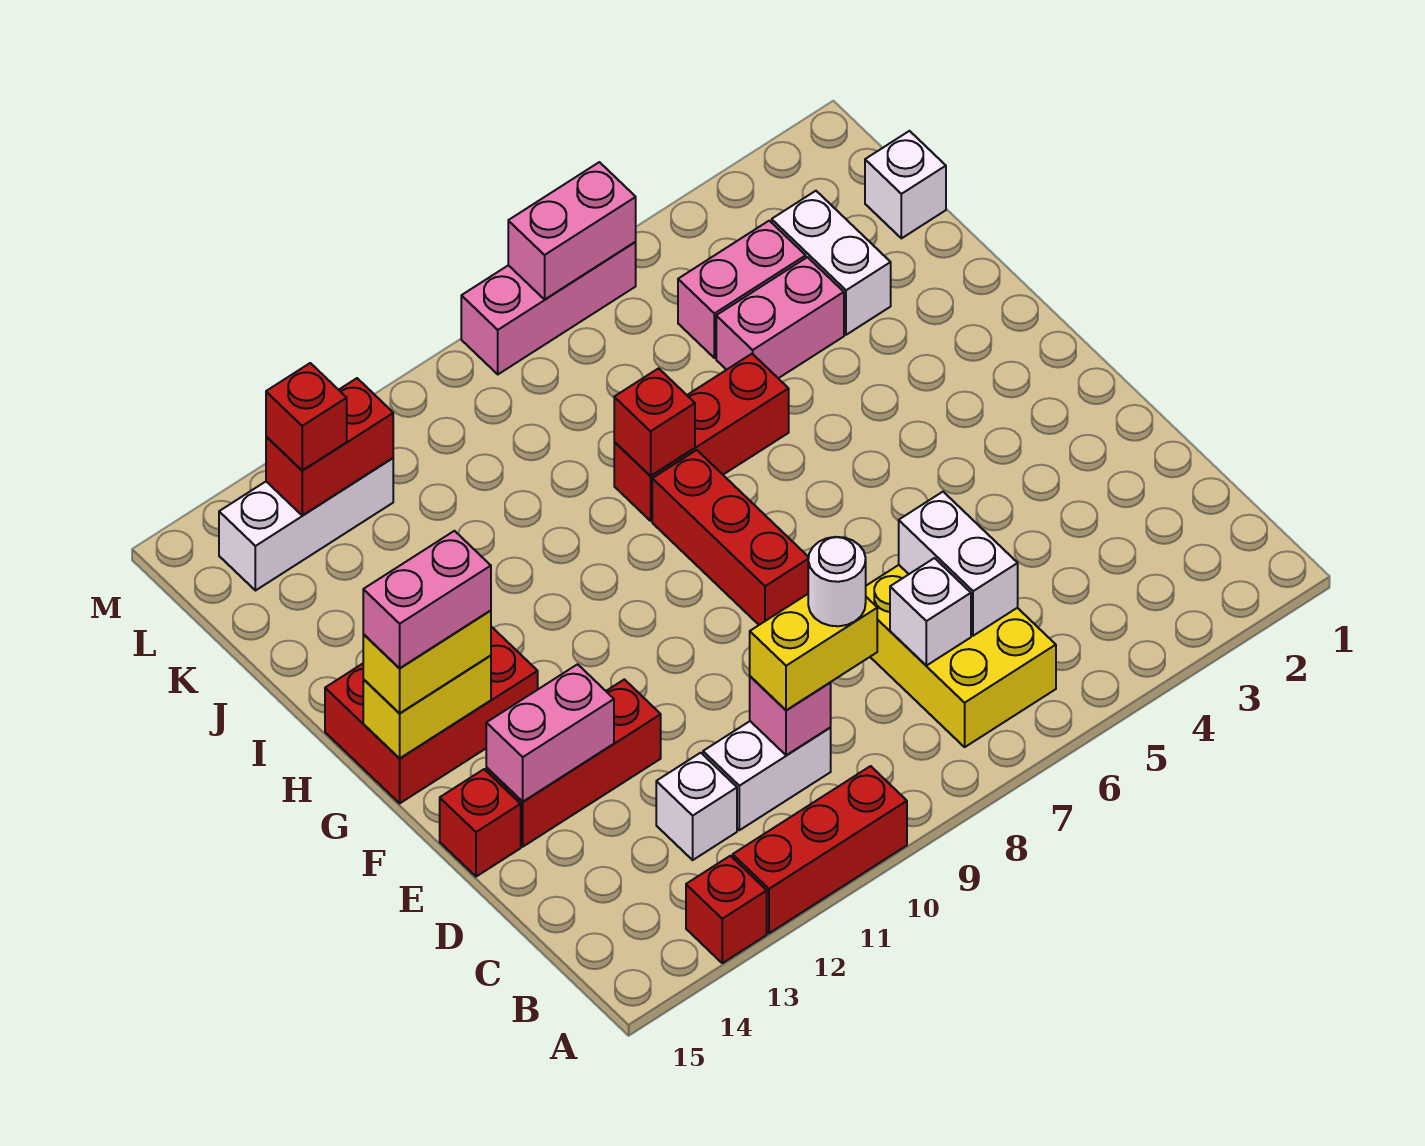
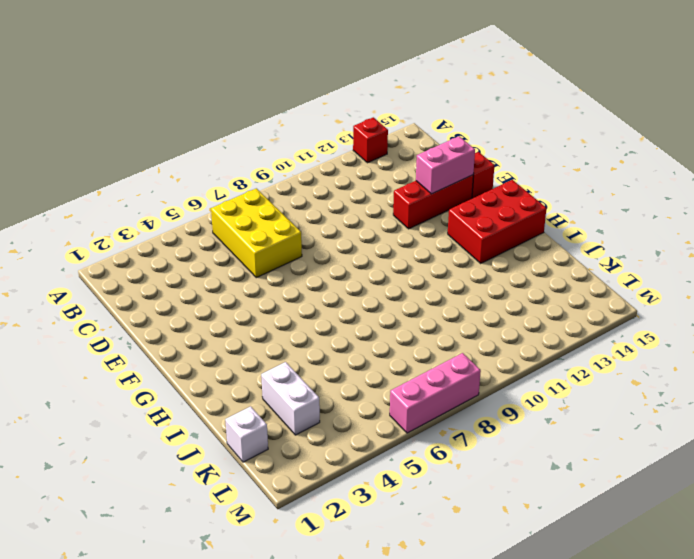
none -> red brick A10:A12 level 1
none -> white brick C10:C11 level 1
none -> white brick C12 level 1

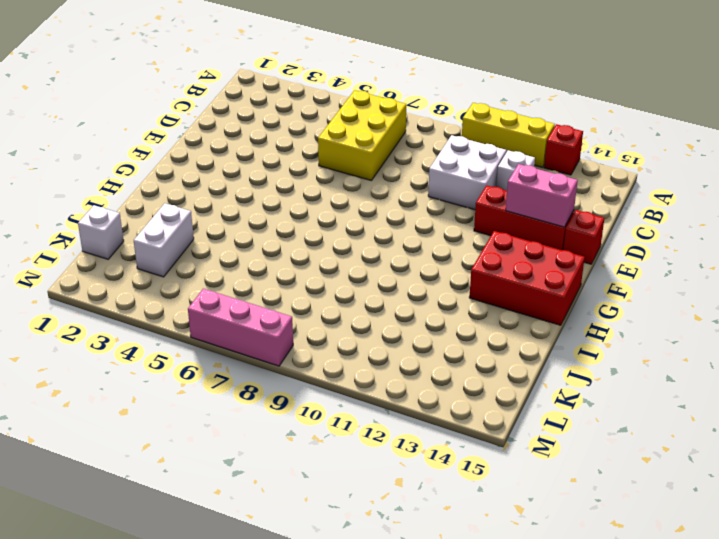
yellow brick A10:A12 level 1 -> red brick A10:A12 level 1
white brick C10:D11 level 1 -> white brick C10:C11 level 1
none -> red brick F8:H8 level 1
none -> red brick I6:I8 level 1
none -> pink brick J4:J5 level 1

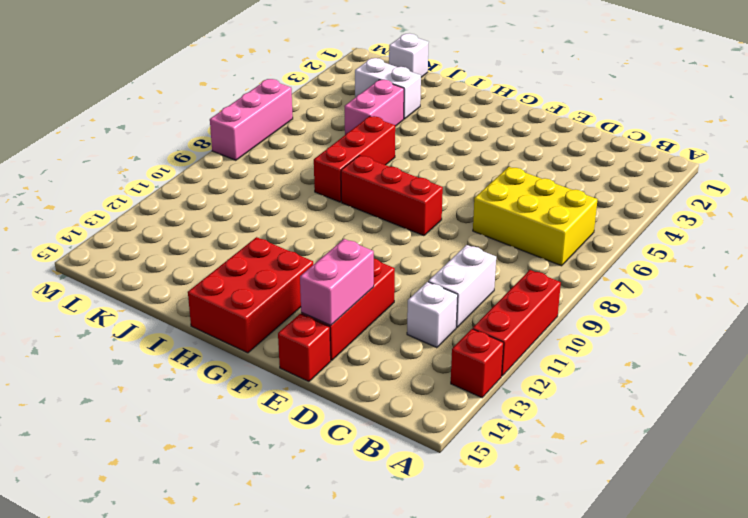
none -> pink brick K4:K5 level 1
none -> white brick L12:L14 level 1
none -> white brick C6:D6 level 2

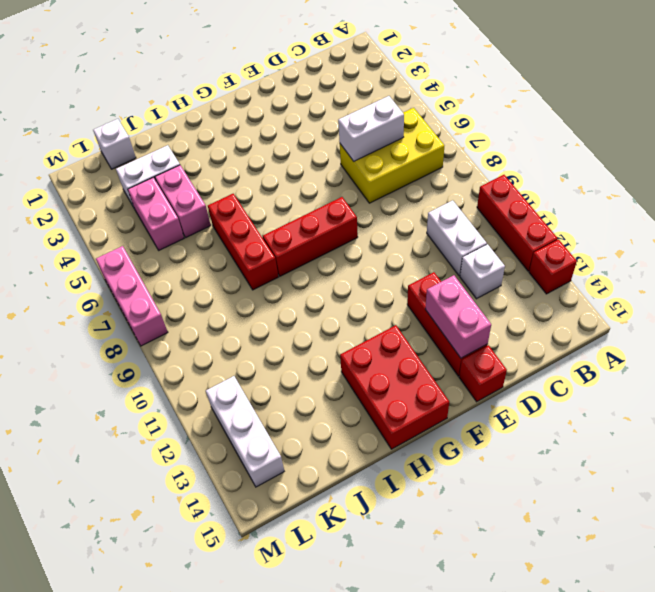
none -> white brick C7 level 2
none -> pink brick C10 level 2
none -> yellow brick G14:G15 level 2

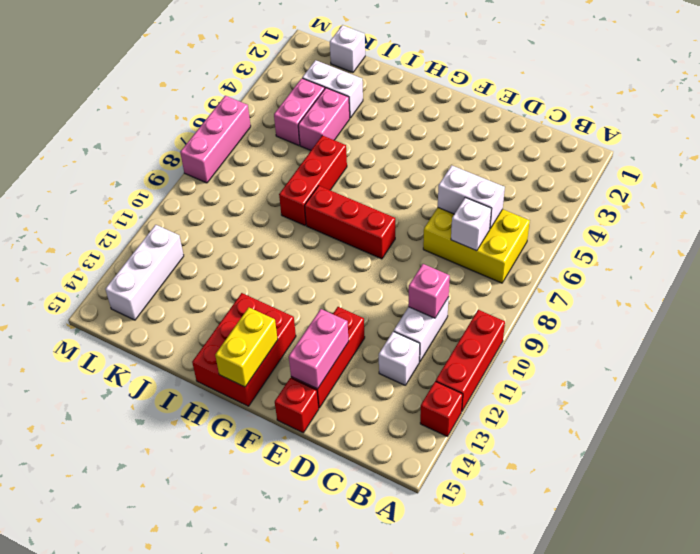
none -> red brick I8 level 2
none -> red brick L12:L13 level 2
none -> pink brick M6:M7 level 2

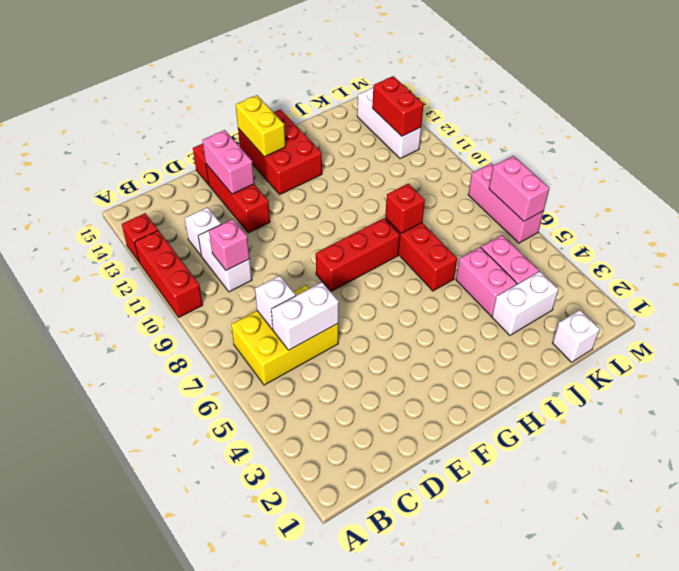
none -> yellow brick C9:C10 level 3
none -> yellow brick G14:G15 level 3
none -> red brick L13 level 3

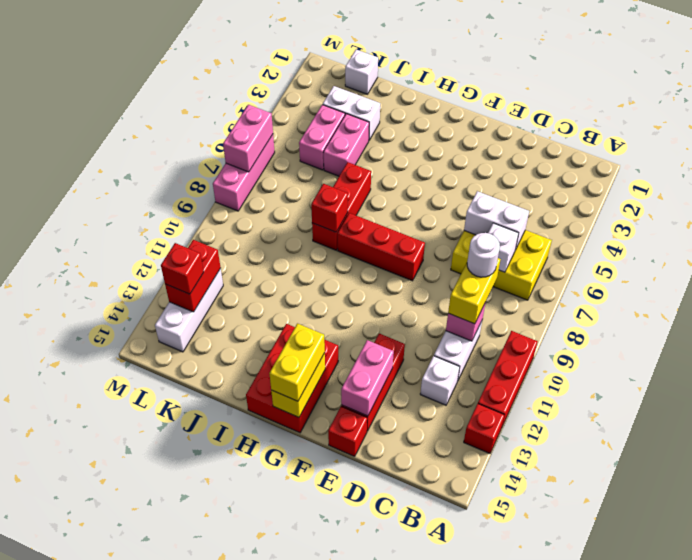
none -> pink brick G14:G15 level 4

